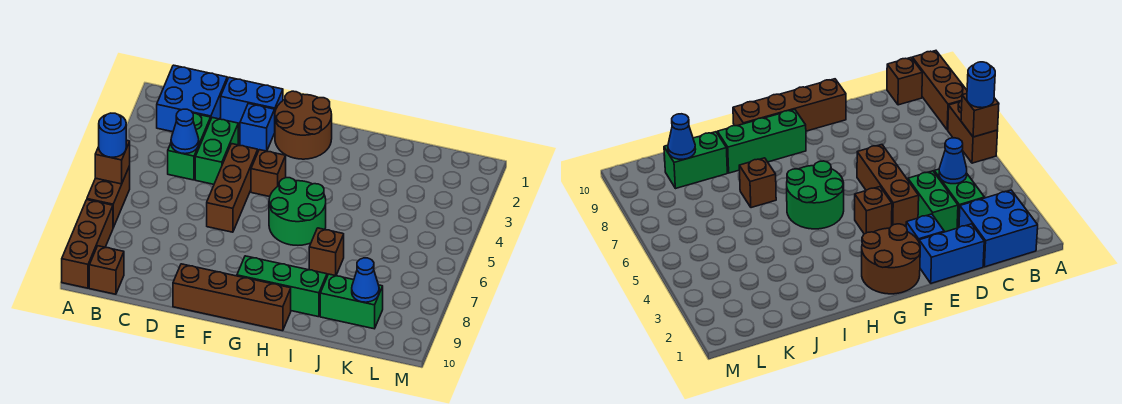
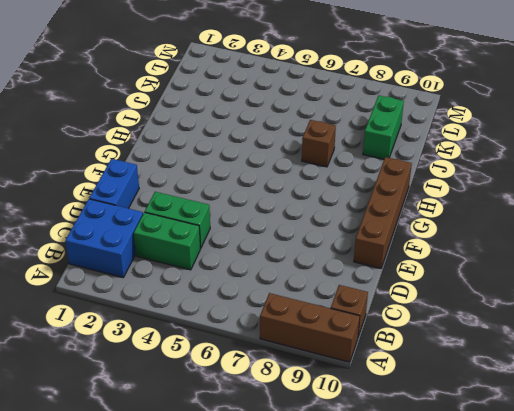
none -> brown brick A6:A7 level 1
none -> blue brick E2 level 1
none -> brown brick E4:E6 level 1

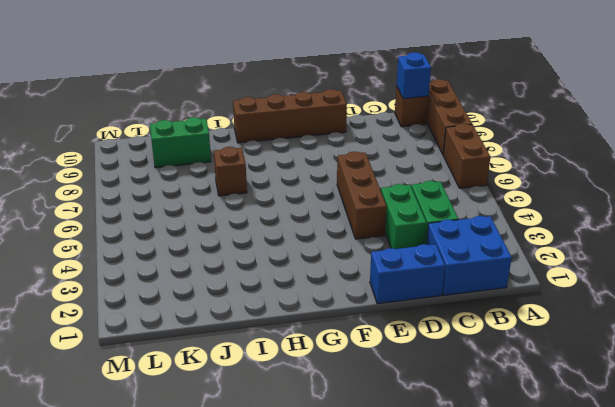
blue brick B10 level 2 -> blue brick E2 level 1
none -> brown round brick F1:G2 level 1
none -> brown brick F4 level 1
none -> green round brick G5:H6 level 1

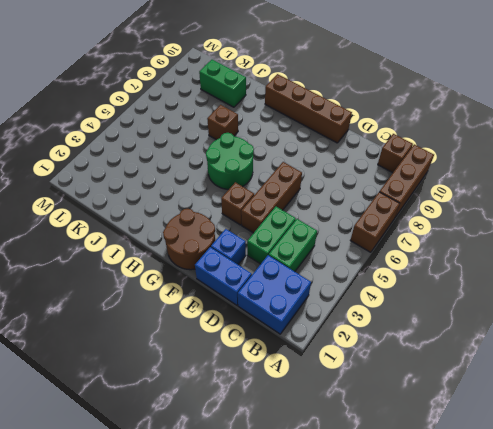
none -> green brick G9:I9 level 1
none -> brown brick A6 level 2
none -> blue cone C4 level 2

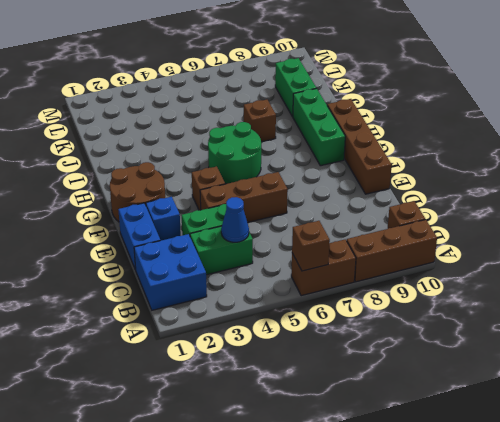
none -> blue cone K9 level 2
none -> blue round brick A6 level 3

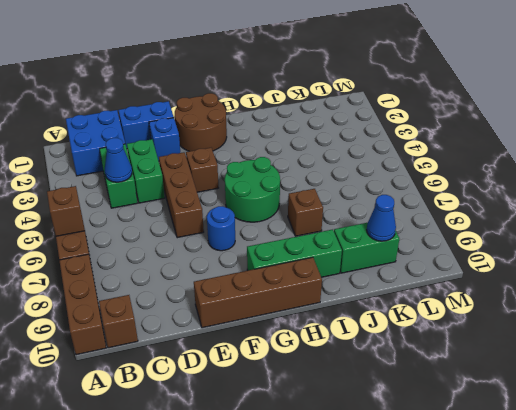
blue round brick F7 level 1 -> blue round brick A6 level 3

